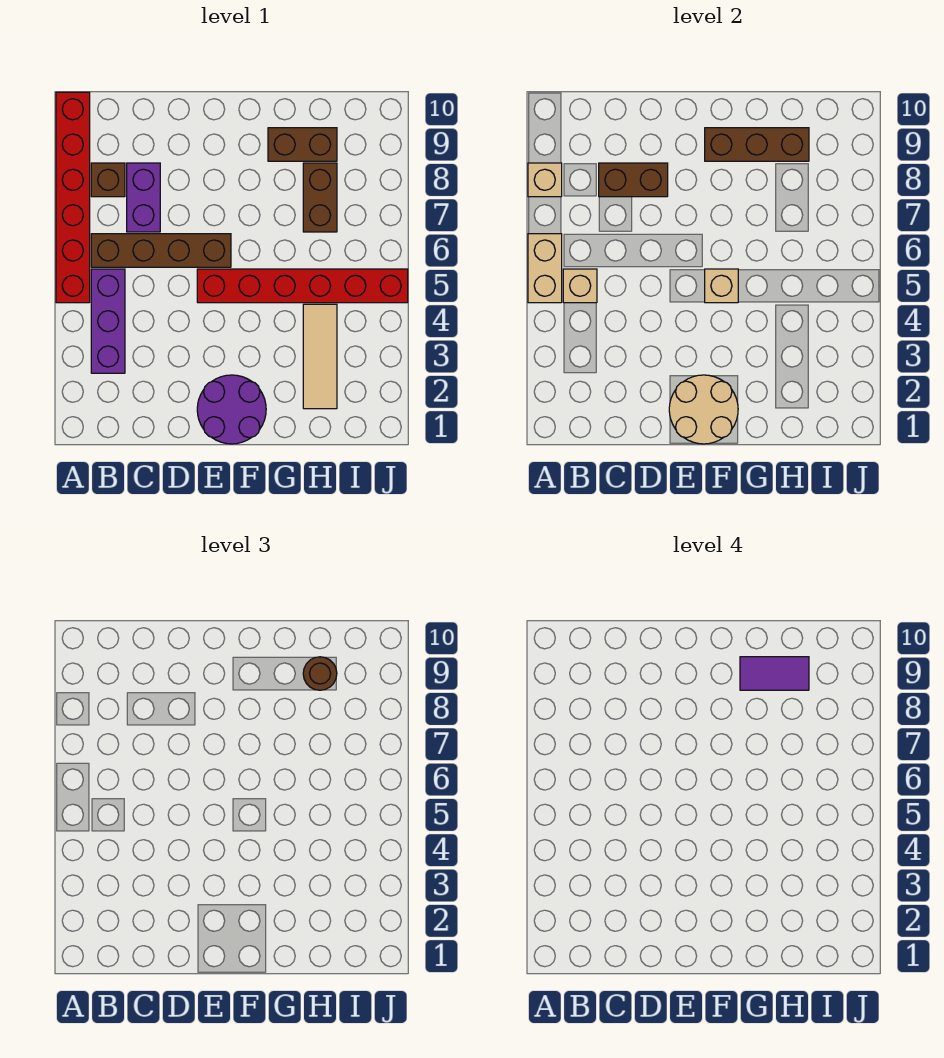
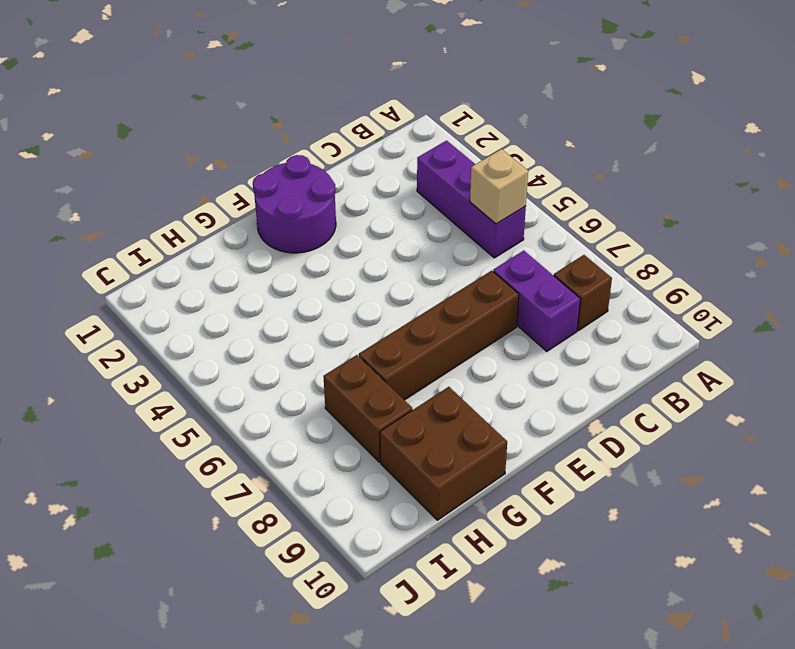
brown brick D7:G7 level 1 -> brown brick B6:E6 level 1
brown brick G9:H10 level 1 -> brown brick G9:H9 level 1
none -> red brick A5:A10 level 1
none -> red brick E5:J5 level 1
none -> tan tile H2:H4 level 1

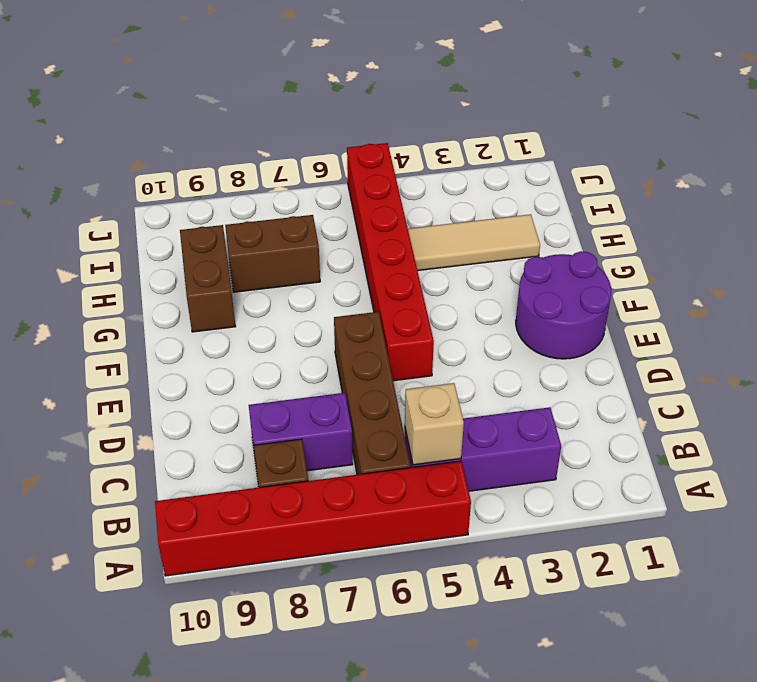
none -> tan brick A5:A6 level 2
none -> tan brick A8 level 2
none -> brown brick C8:D8 level 2

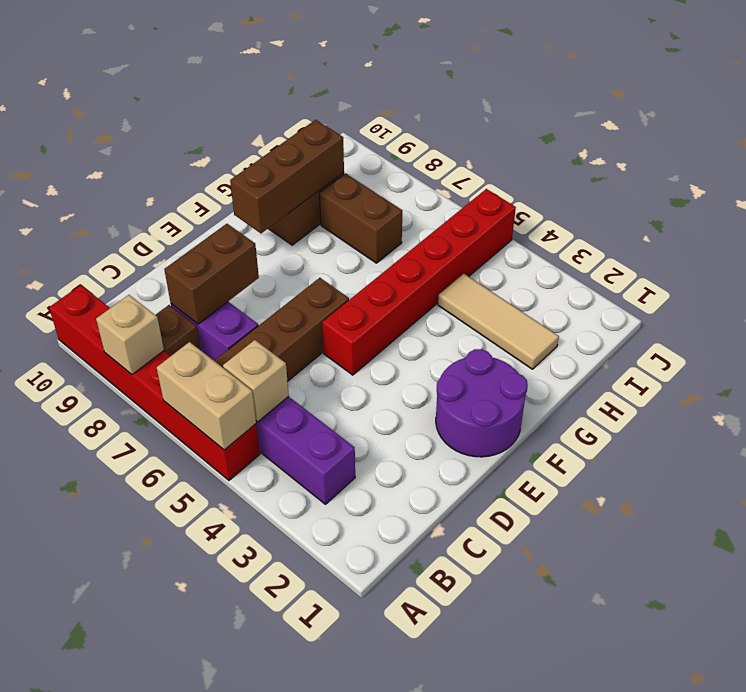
none -> tan round brick E1:F2 level 2
none -> tan brick F5 level 2
none -> brown round brick H9 level 3

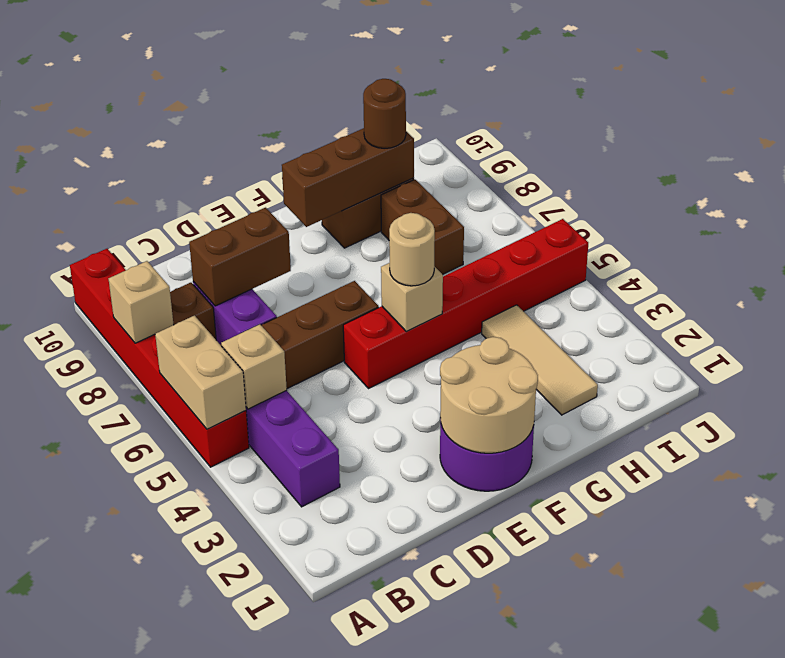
tan round brick F5 level 3 -> none
none -> purple tile G9:H9 level 4

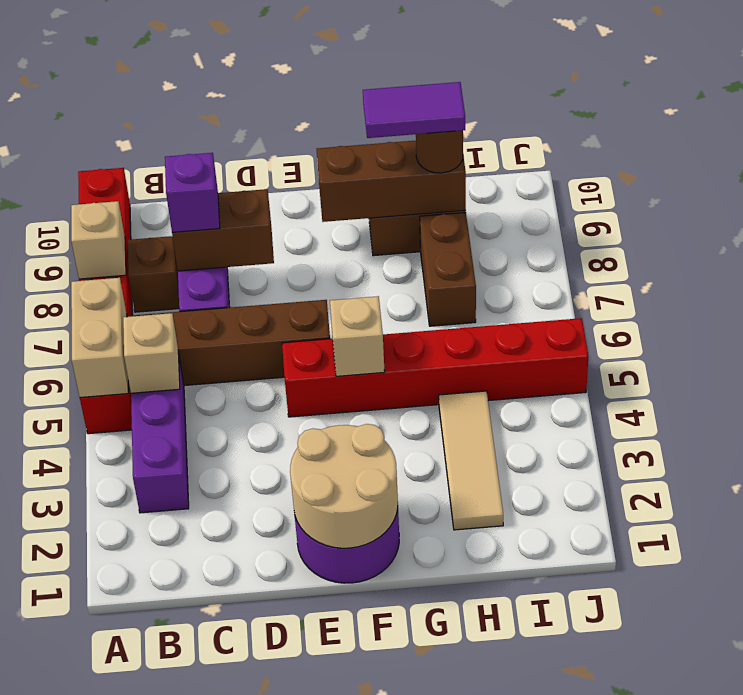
purple brick C8 level 3 -> none

